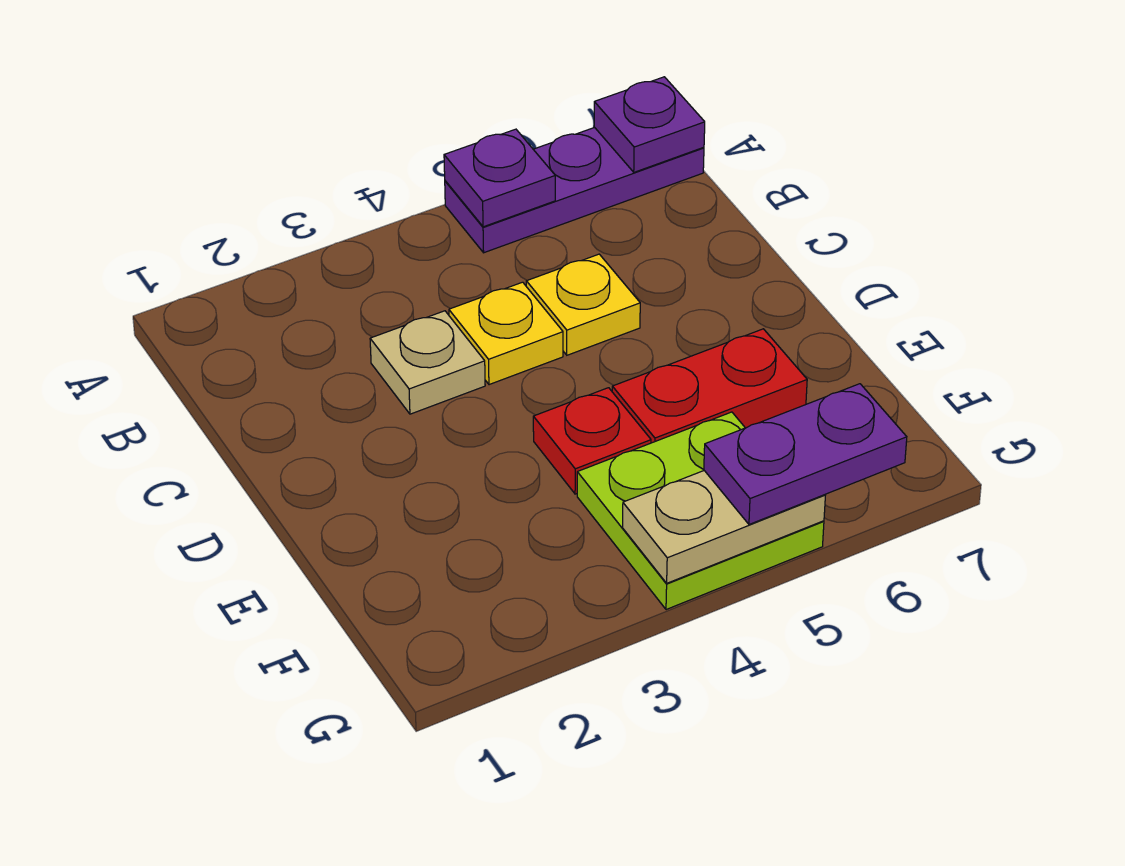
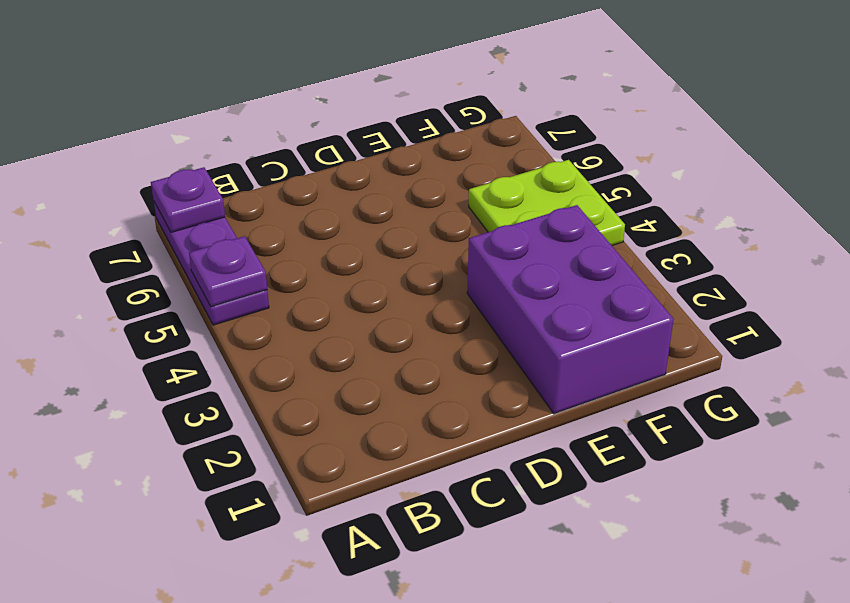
purple brick E1:F3 level 1 -> none
none -> tan plate C3 level 1
none -> yellow plate C4 level 1

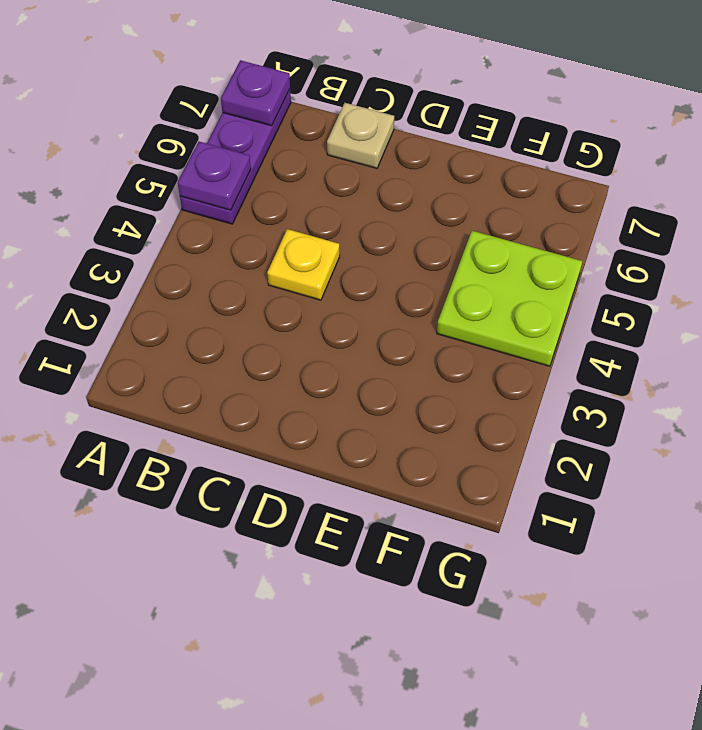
tan plate C7 level 1 -> tan plate C3 level 1
none -> yellow plate C5 level 1
none -> red plate E4 level 1

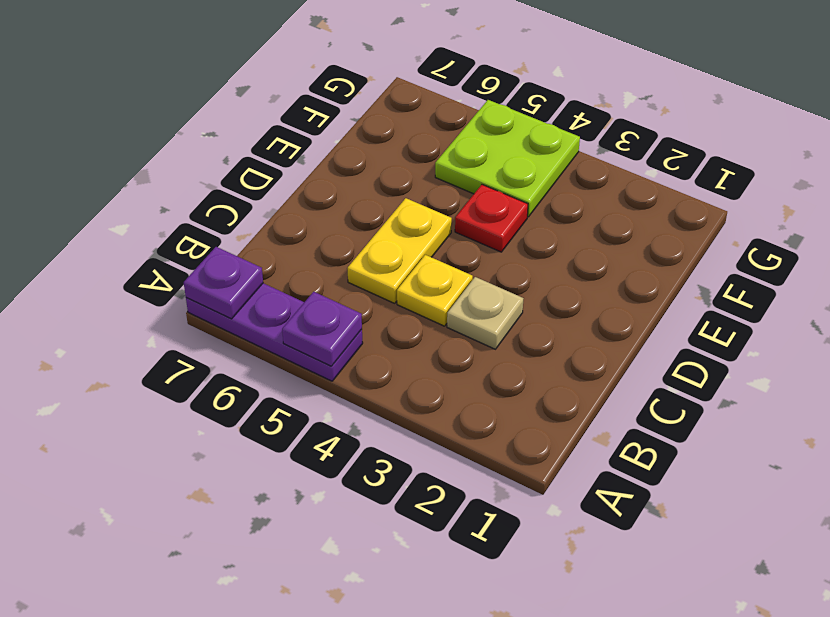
yellow plate C5:D5 level 1 -> yellow plate C5 level 1
none -> red plate E5:E6 level 1
none -> tan plate G4:G5 level 2

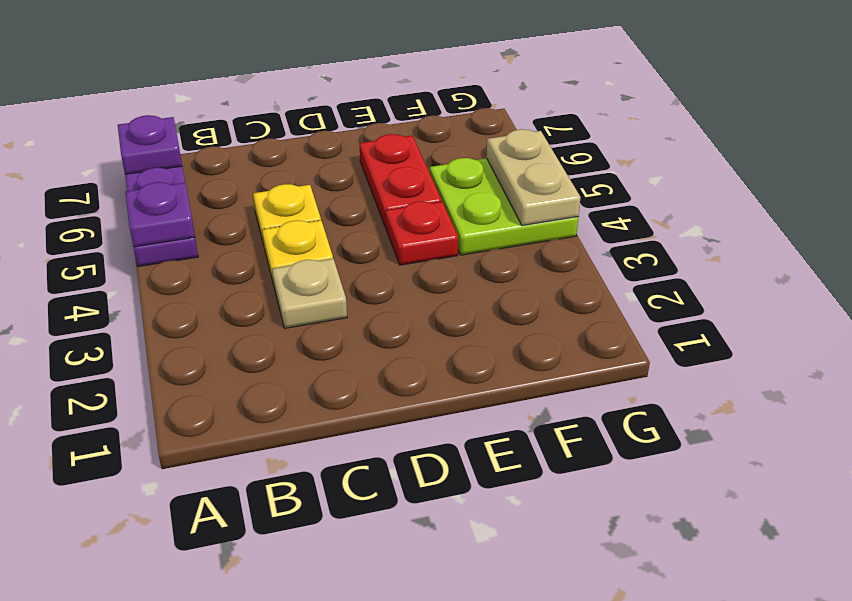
none -> purple plate G5:G6 level 3

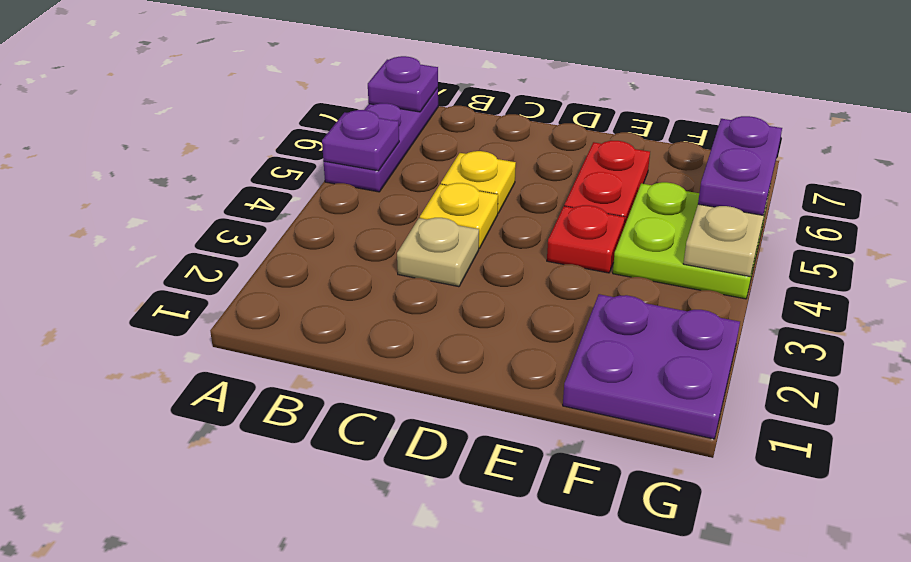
purple plate F1:G2 level 1 -> none

